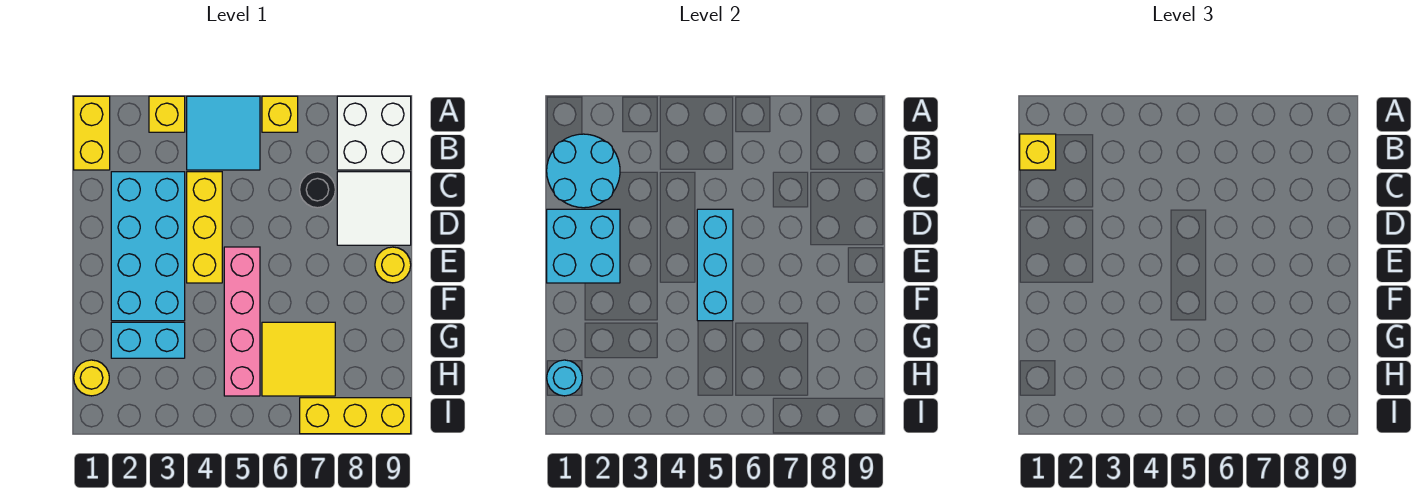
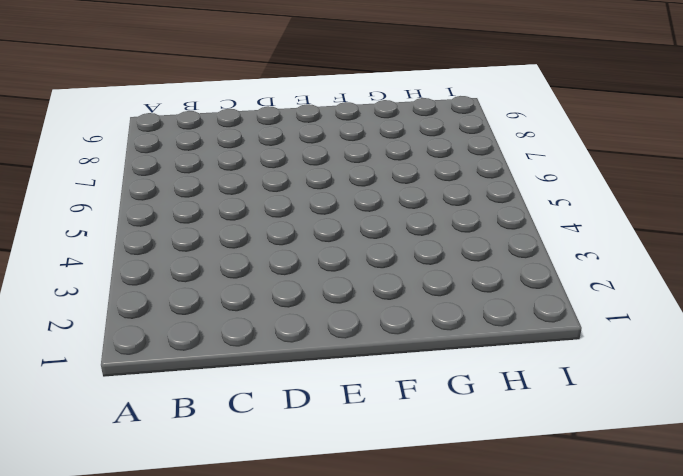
none -> yellow brick A1:B1 level 1
none -> yellow brick A3 level 1
none -> cyan tile A4:B5 level 1

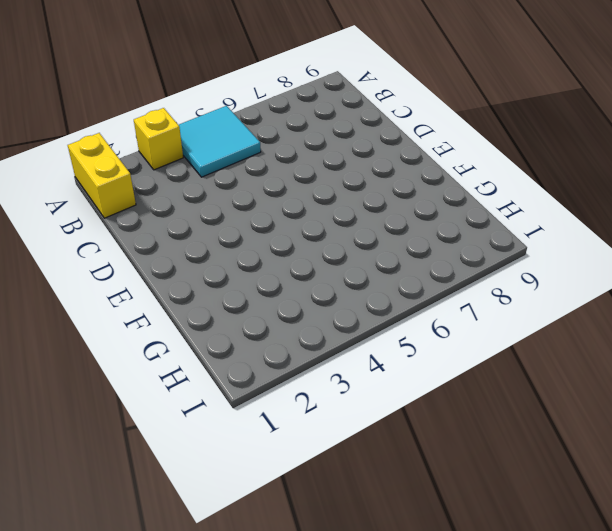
none -> yellow brick A6 level 1
none -> white brick A8:B9 level 1
none -> cyan brick C2:F3 level 1

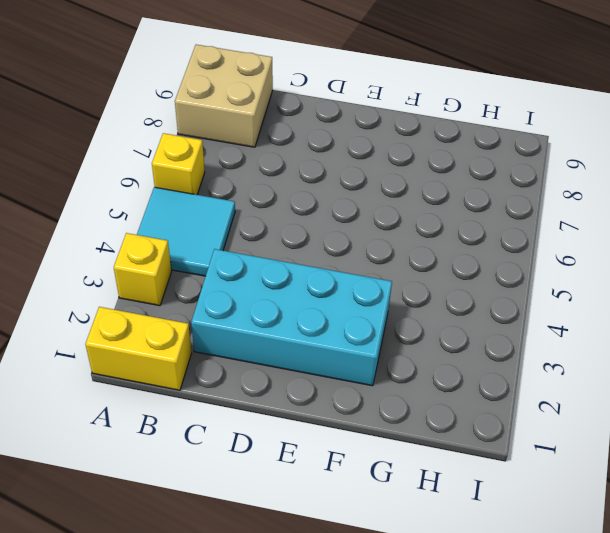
tan brick A8:B9 level 1 -> white brick A8:B9 level 1
none -> yellow brick C4:E4 level 1
none -> black round brick C7 level 1
none -> white tile C8:D9 level 1

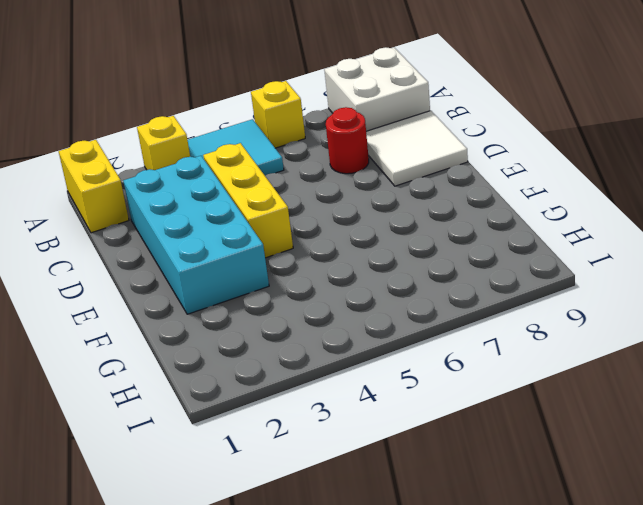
red round brick C7 level 1 -> black round brick C7 level 1
none -> pink brick E5:H5 level 1
none -> yellow round brick E9 level 1
none -> cyan brick G2:G3 level 1

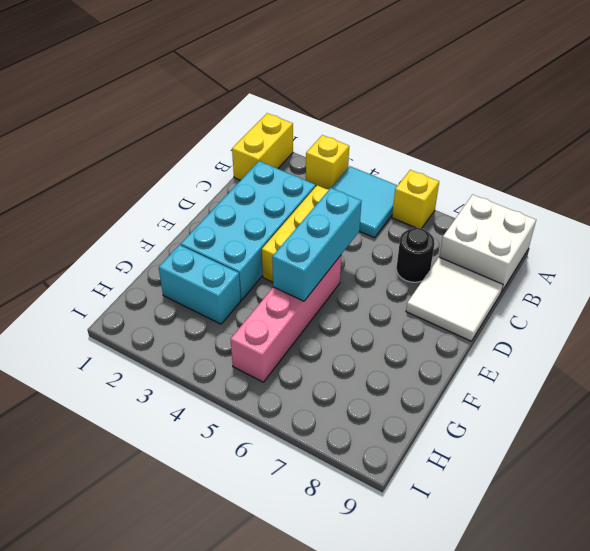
none -> yellow round brick E9 level 1
none -> yellow tile G6:H7 level 1
none -> yellow round brick H1 level 1

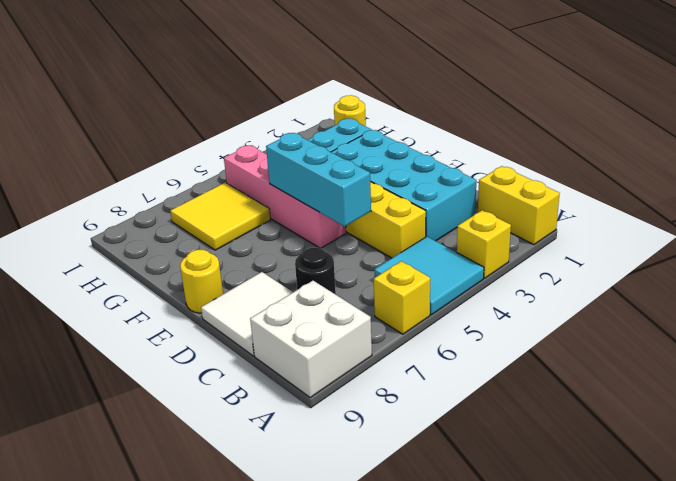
none -> yellow brick I7:I9 level 1
none -> cyan round brick B1:C2 level 2
none -> cyan brick D1:E2 level 2

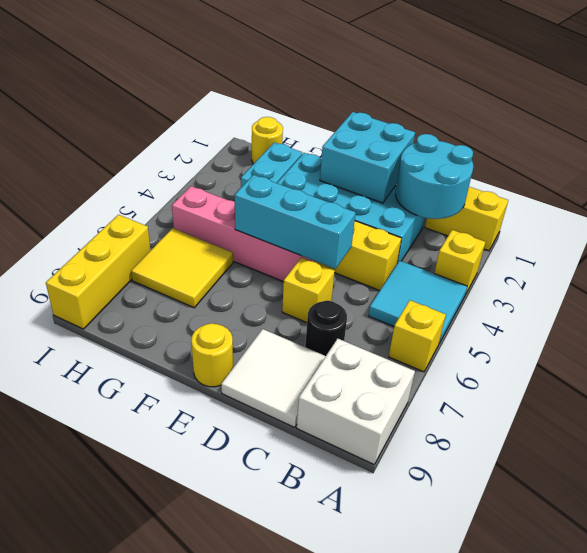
yellow brick D6 level 1 -> yellow brick B1 level 3
none -> cyan round brick H1 level 2

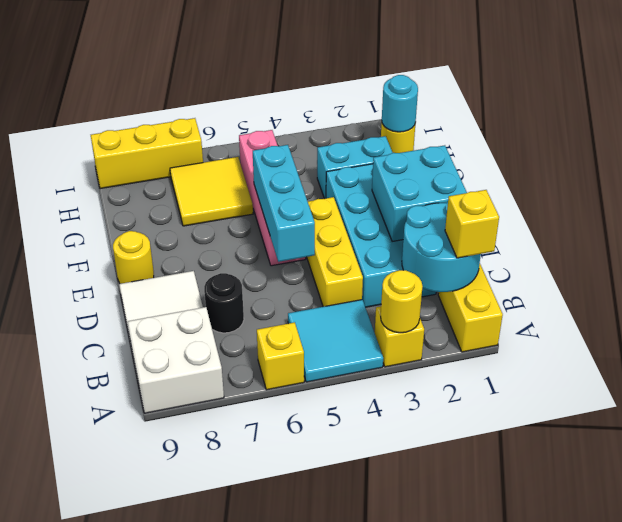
yellow round brick A3 level 2 -> none

